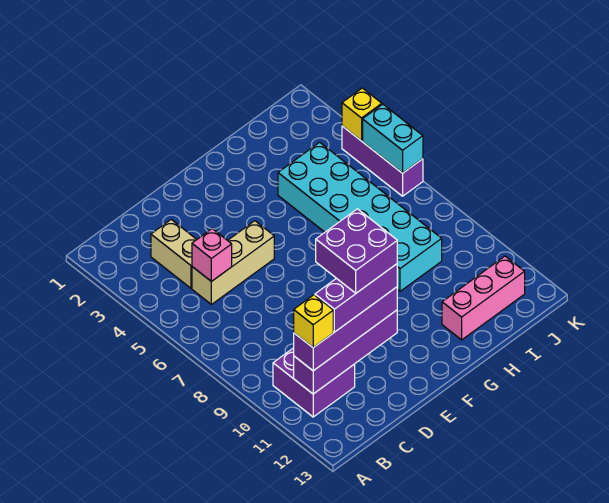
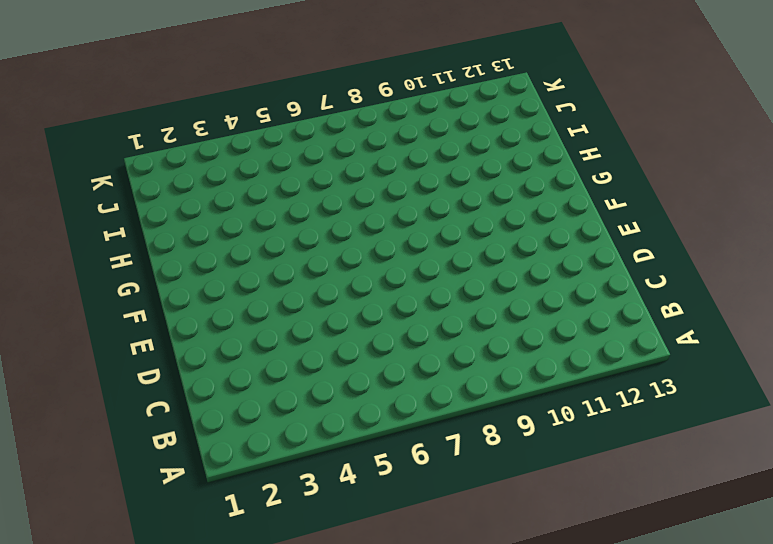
none -> purple brick B10:C11 level 1
none -> tan brick C3:C4 level 1
none -> tan brick C5:E5 level 1

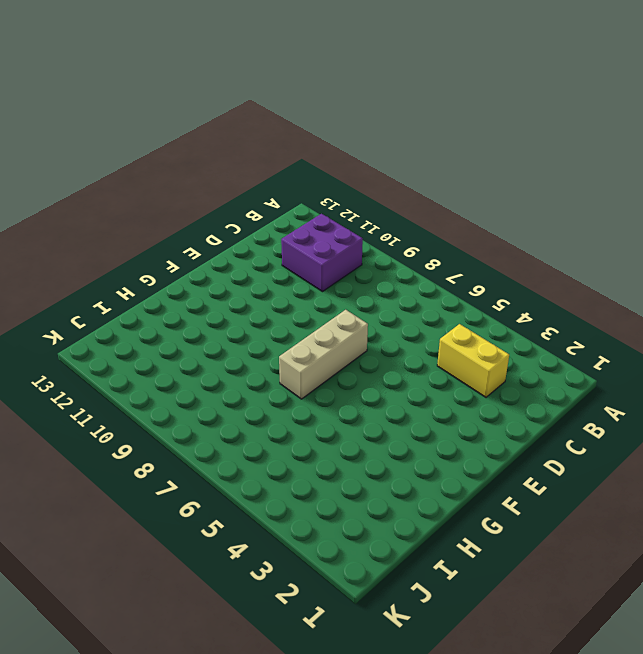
yellow brick C3:C4 level 1 -> tan brick C3:C4 level 1
tan brick E7:G7 level 1 -> tan brick C5:E5 level 1
none -> cyan brick H4:I9 level 1
none -> pink brick H12:J12 level 1
none -> purple brick K4:K6 level 1

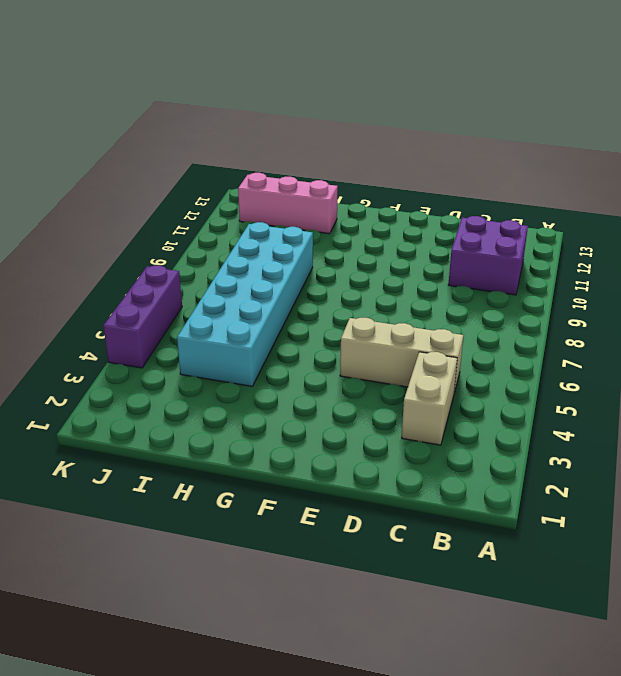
none -> purple brick B11:E11 level 2
none -> pink brick C5 level 2
none -> yellow brick K4 level 2

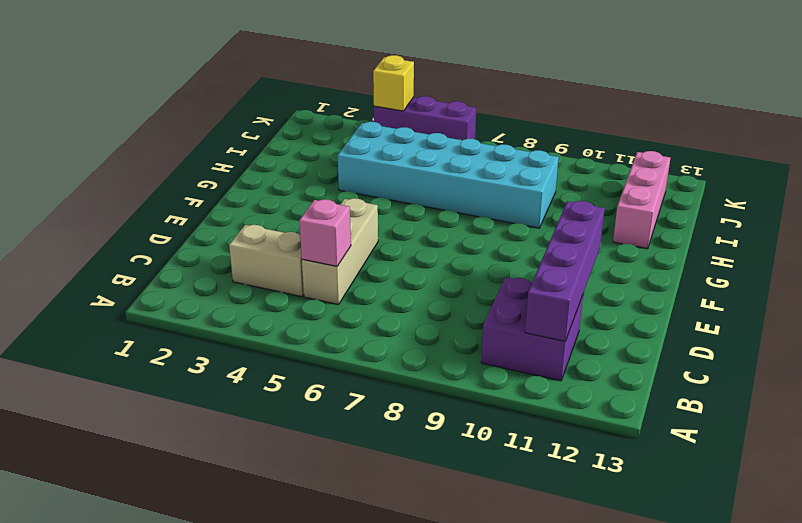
none -> cyan brick K5:K6 level 2
none -> purple brick B11:E11 level 3
none -> yellow brick B11 level 4

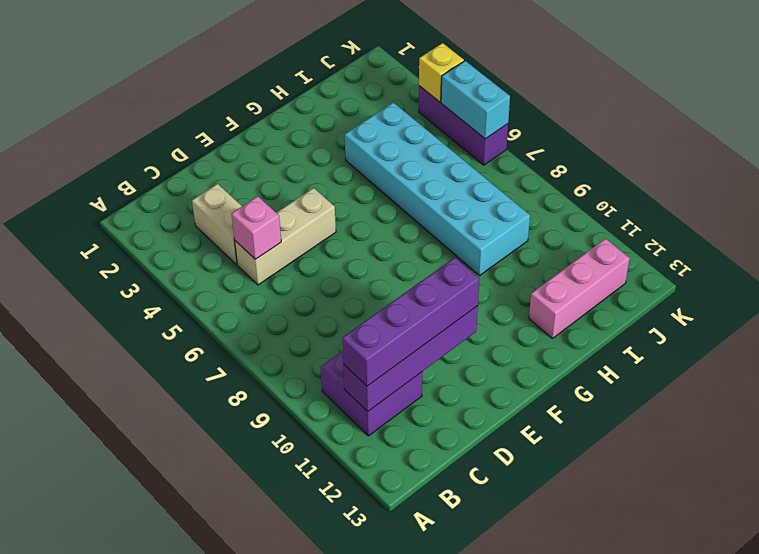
none -> yellow brick B11 level 4
none -> purple brick C11:E11 level 4
none -> purple brick D10:E11 level 5

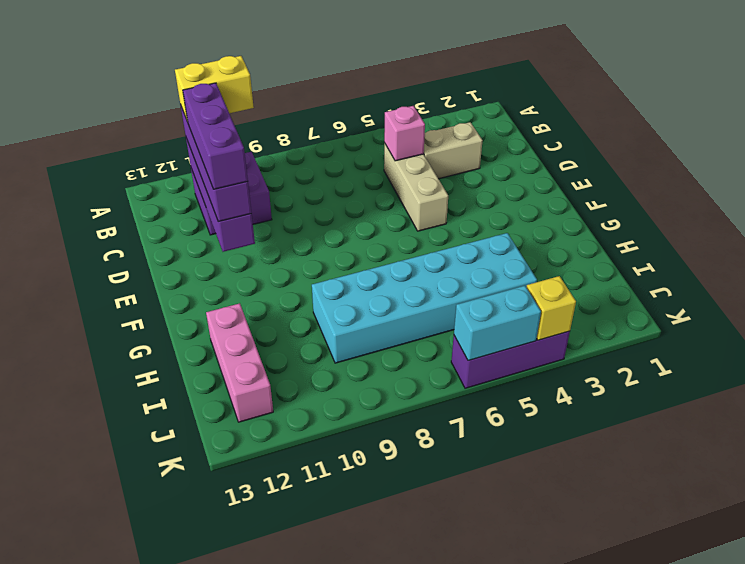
yellow brick B10:B11 level 4 -> yellow brick B11 level 4
none -> purple brick D10:E11 level 5

